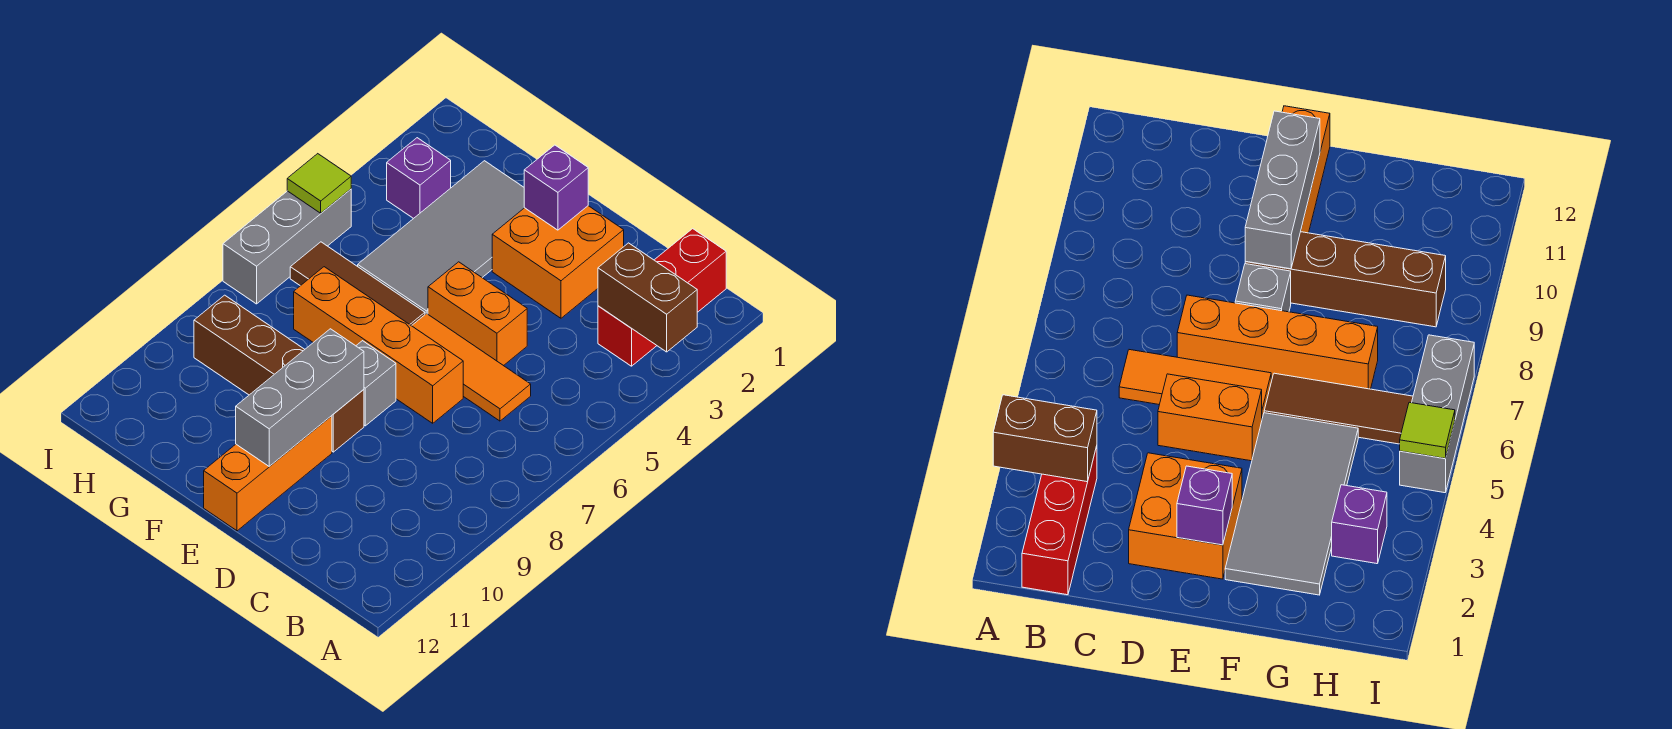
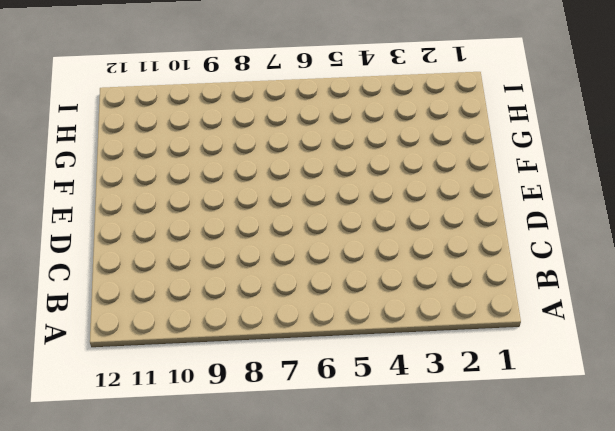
none -> red brick B1:B3 level 1
none -> orange tile C6:E6 level 1
none -> orange brick D2:E3 level 1

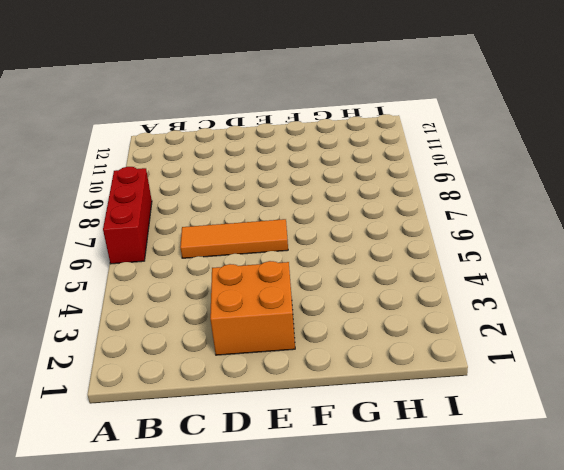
red brick A6:A8 level 1 -> red brick B1:B3 level 1
none -> orange brick D5:E5 level 1
none -> orange brick D7:G7 level 1
none -> grey brick E8 level 1

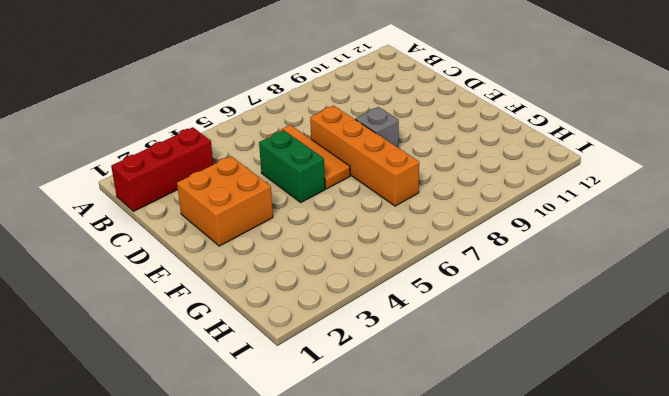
green brick D5:E5 level 1 -> orange brick D5:E5 level 1
none -> brown brick E9:H9 level 1
none -> orange brick E10:E12 level 1
none -> grey tile F2:G5 level 1

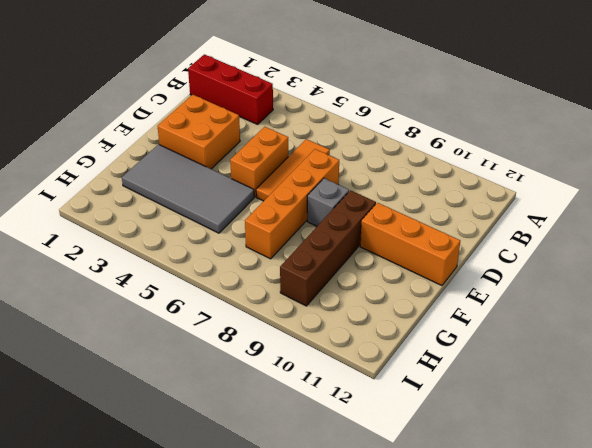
none -> brown tile F6:H6 level 1
none -> purple brick H3 level 1
none -> grey brick I5:I7 level 1

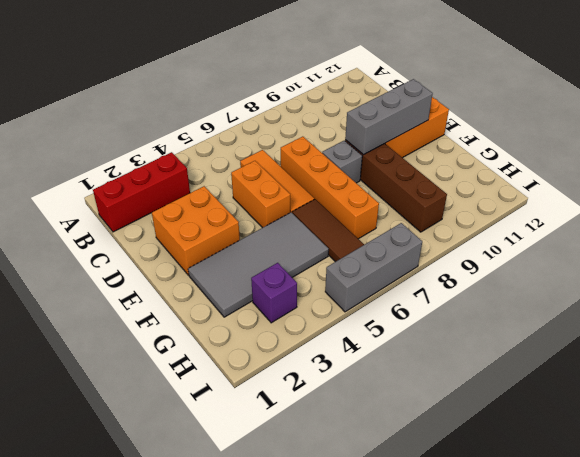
none -> brown brick A3:B3 level 2
none -> purple brick E2 level 2
none -> lime tile I5 level 2

